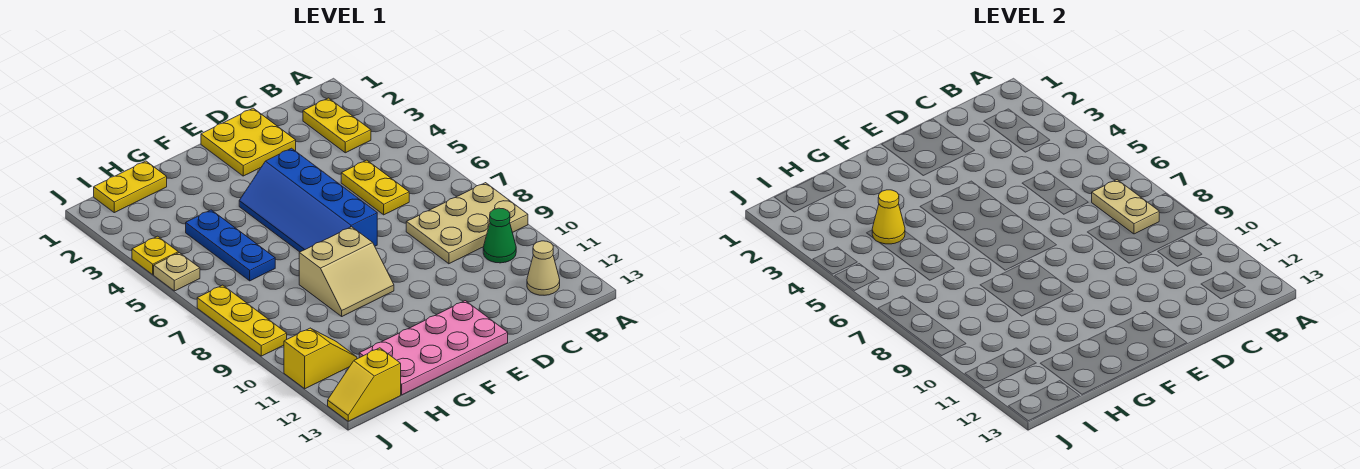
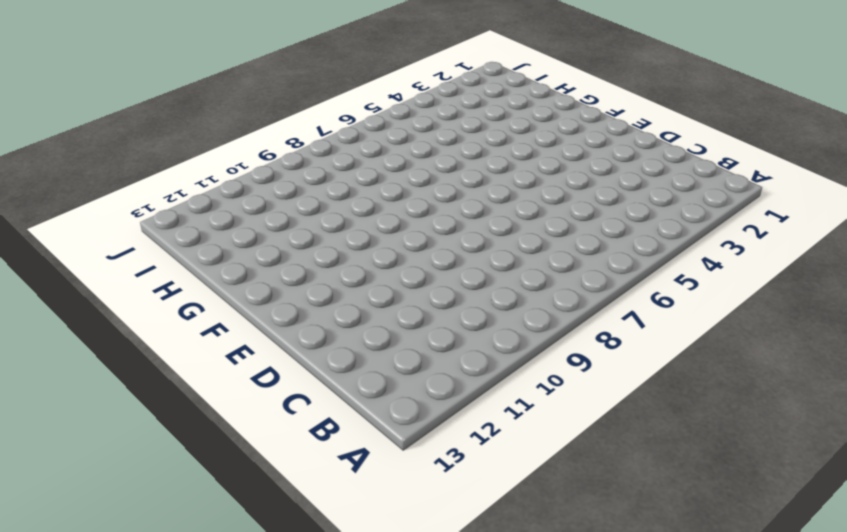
none -> tan plate A8:C9 level 1
none -> yellow plate B2:B3 level 1
none -> green cone B10 level 1

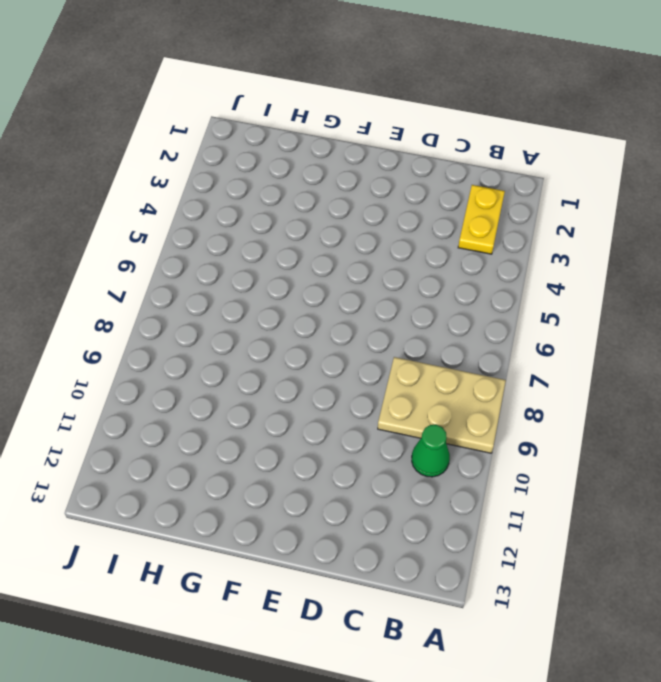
none -> tan cone B12 level 1
none -> yellow plate C5:C6 level 1
none -> yellow plate D1:E2 level 1

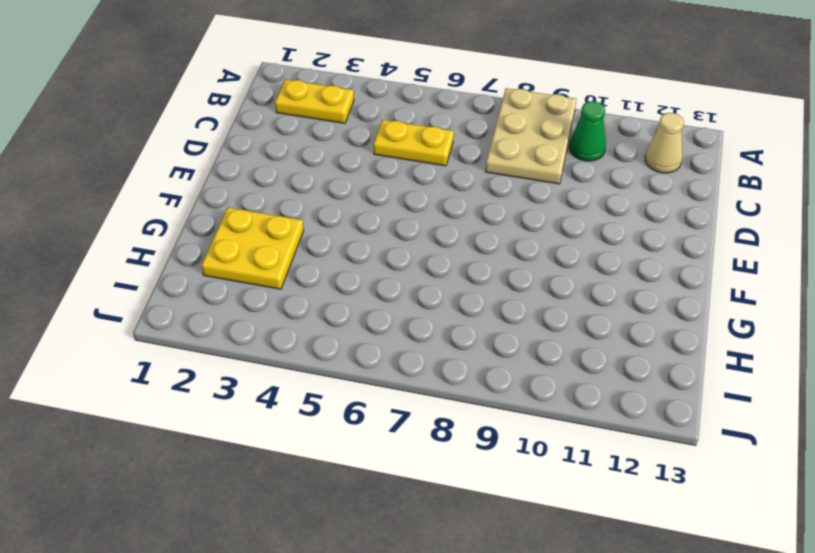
yellow plate G2:H3 level 1 -> yellow plate D1:E2 level 1
none -> blue slope E4:F7 level 1 top E
none -> pink plate E12:H13 level 1
none -> tan slope F8:G9 level 1 top 8

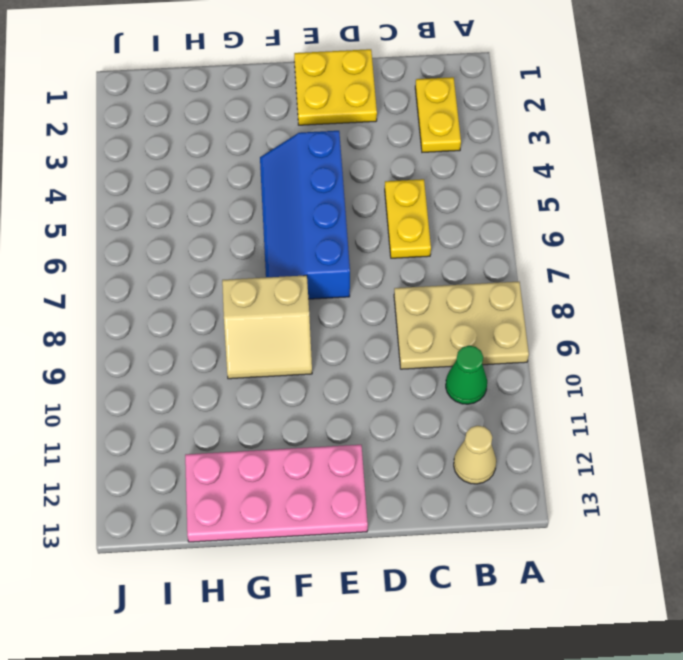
none -> yellow plate H1:I1 level 1
none -> blue plate H4:H6 level 1
none -> yellow slope I11:J11 level 1 top J

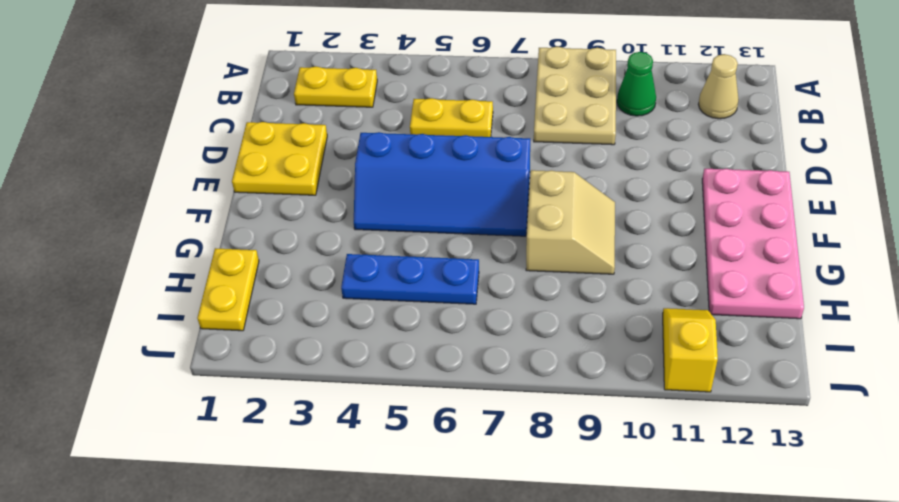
none -> yellow slope I13:J13 level 1 top I
none -> yellow plate J4 level 1
none -> tan plate J5 level 1

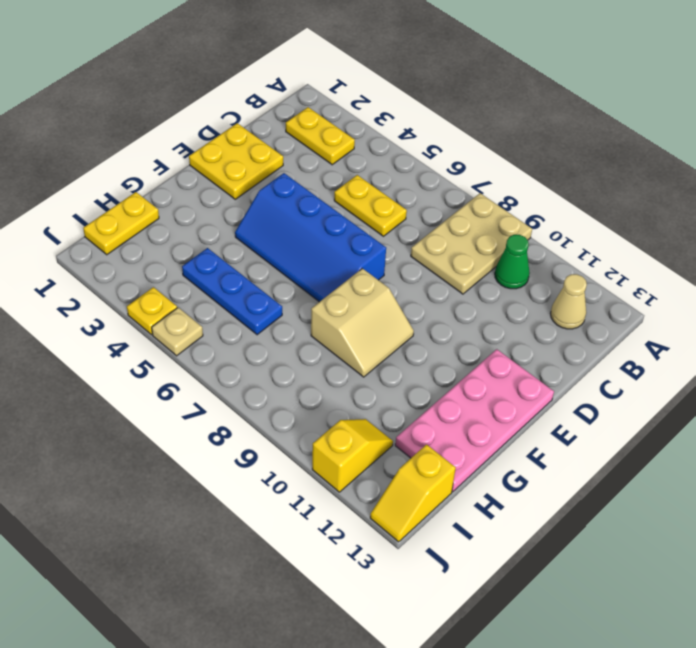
none -> yellow plate J7:J9 level 1
none -> tan plate B7:B8 level 2
none -> yellow cone H4 level 2

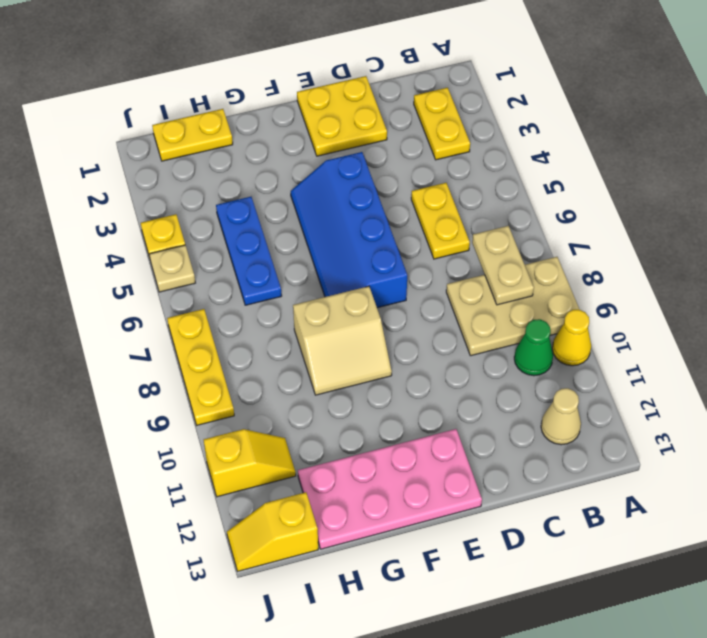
yellow cone A10 level 1 -> yellow cone H4 level 2

